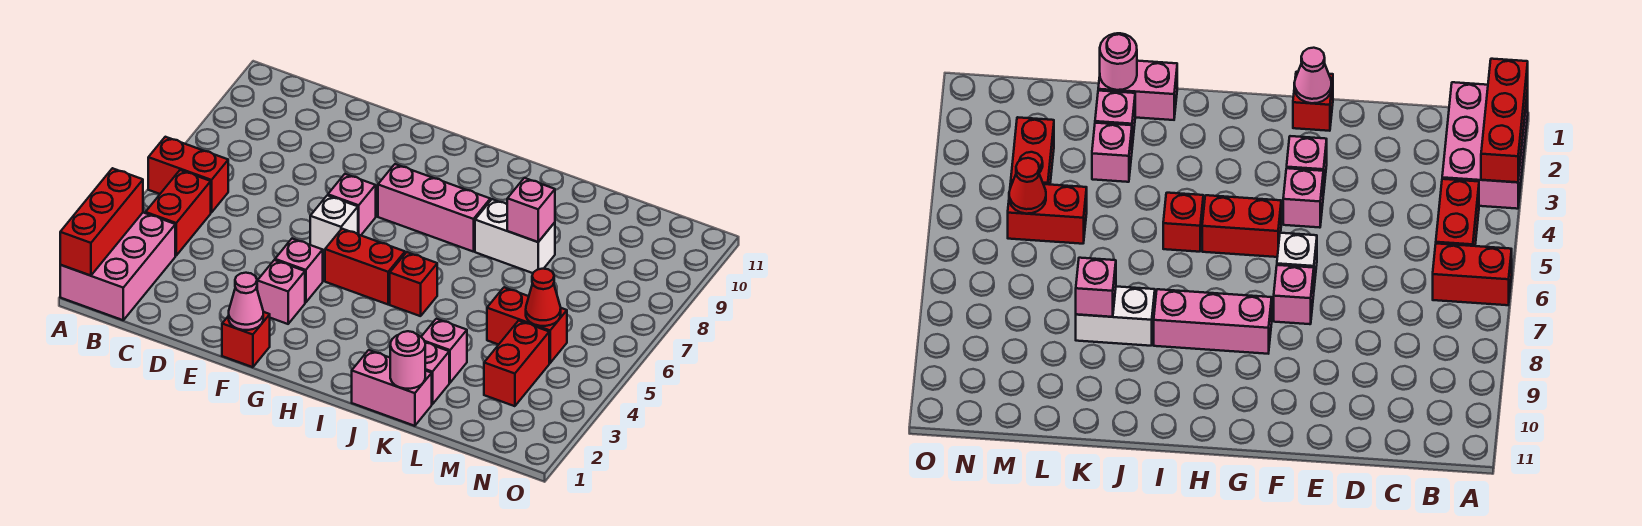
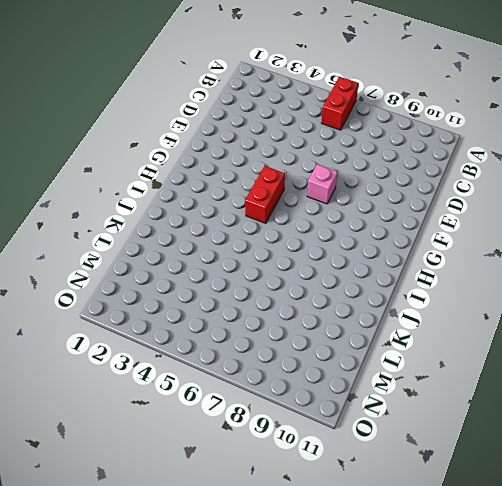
none -> pink brick A1:B3 level 1
none -> red brick B4:B5 level 1
none -> red brick F1 level 1

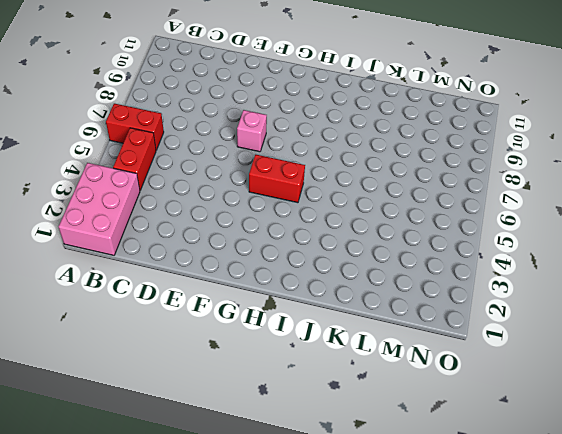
none -> red brick F1 level 1
none -> pink brick F3 level 1
none -> pink brick F4 level 1

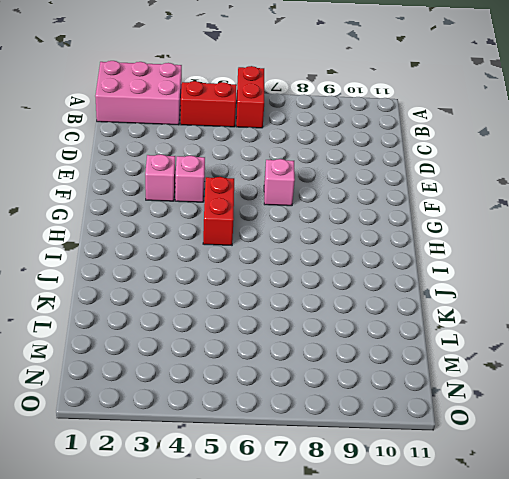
none -> red brick F1 level 1
none -> white brick F6 level 1
none -> pink brick G8:I8 level 1

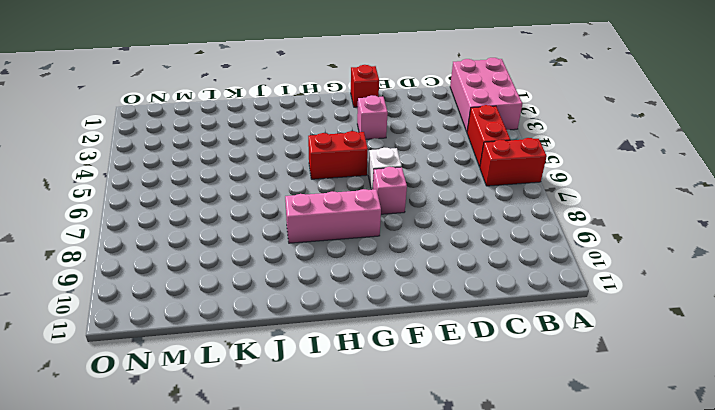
none -> pink brick F4 level 1
none -> red brick I5 level 1
none -> pink brick J1:K1 level 1

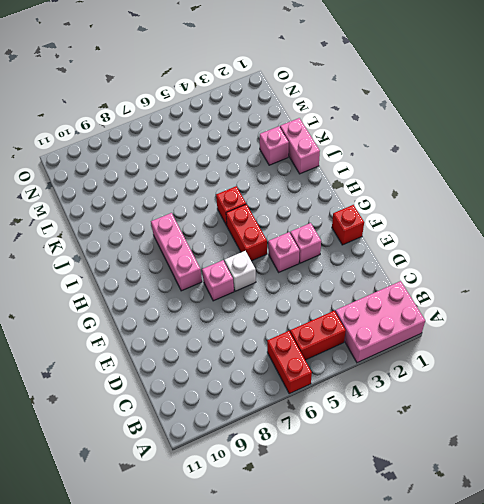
none -> white brick J8:K8 level 1
none -> pink brick K3 level 1
none -> red brick L5:M5 level 1

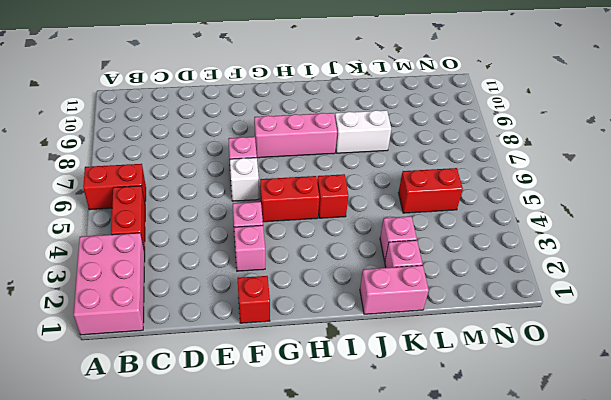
none -> red brick M3:M4 level 1
none -> red brick A1:A3 level 2
none -> pink cone F1 level 2

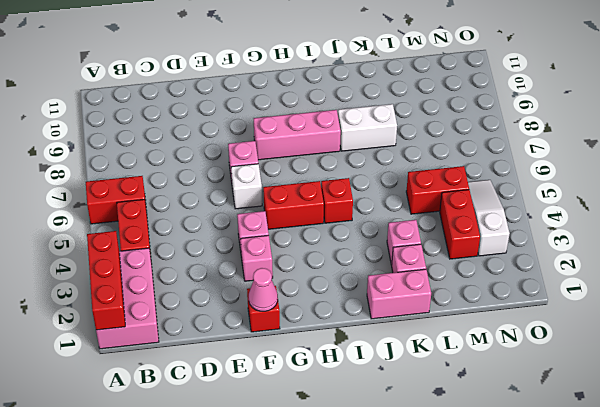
white slope N3:N5 level 1 top 3 -> none
none -> pink round brick K1 level 2
none -> pink brick K8 level 2
none -> red cone M5 level 2

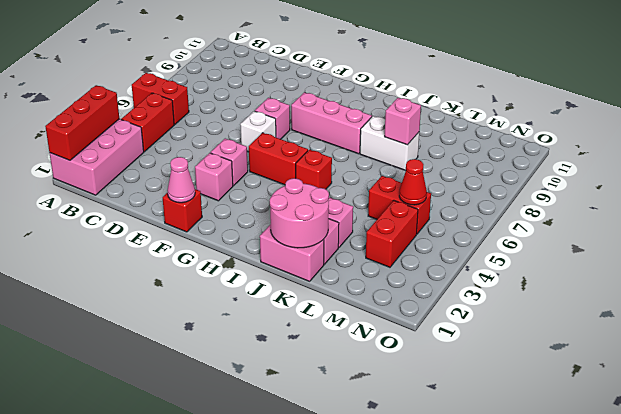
pink round brick J1:K2 level 2 -> pink round brick K1 level 2

